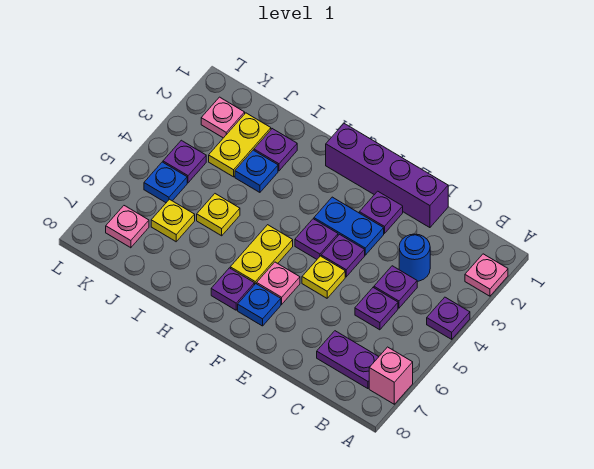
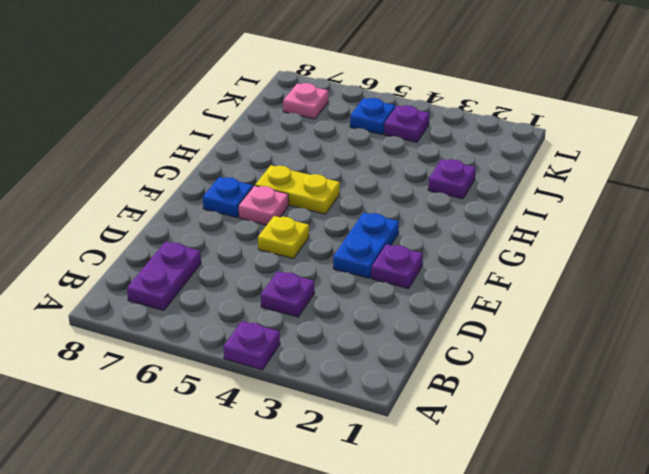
none -> pink plate A2 level 1
none -> pink brick A7 level 1
none -> blue round brick C3 level 1

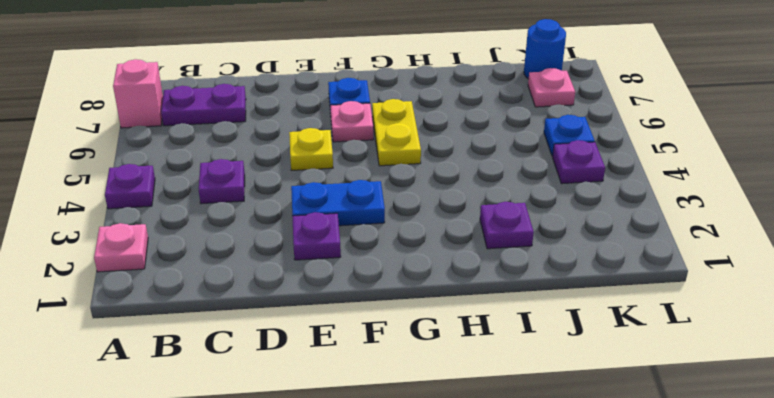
blue round brick K8 level 1 -> blue round brick C3 level 1
none -> purple plate C5 level 1
none -> purple brick D1:G1 level 1
none -> purple plate E4 level 1

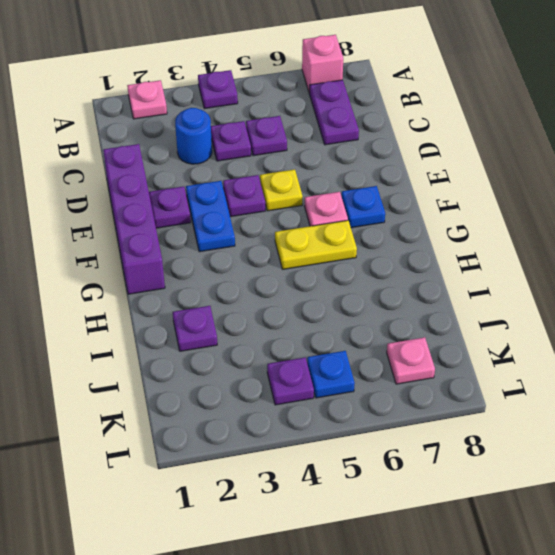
none -> purple plate F4 level 1
none -> purple plate G7 level 1
none -> blue plate I3 level 1

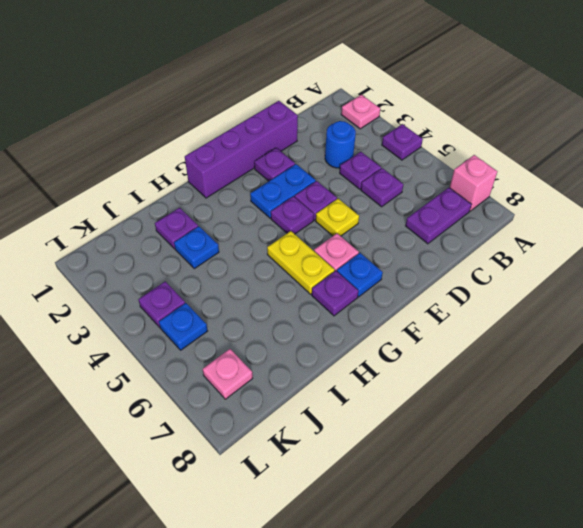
none -> yellow plate I5 level 1
none -> yellow plate J2:J3 level 1
none -> yellow plate J6 level 1

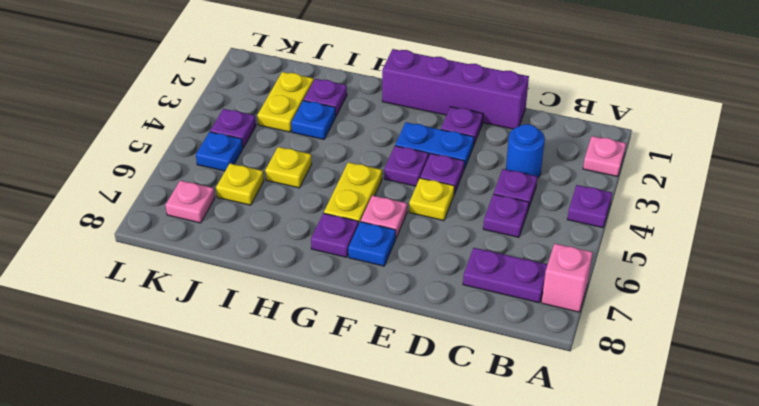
none -> pink plate K2 level 1

